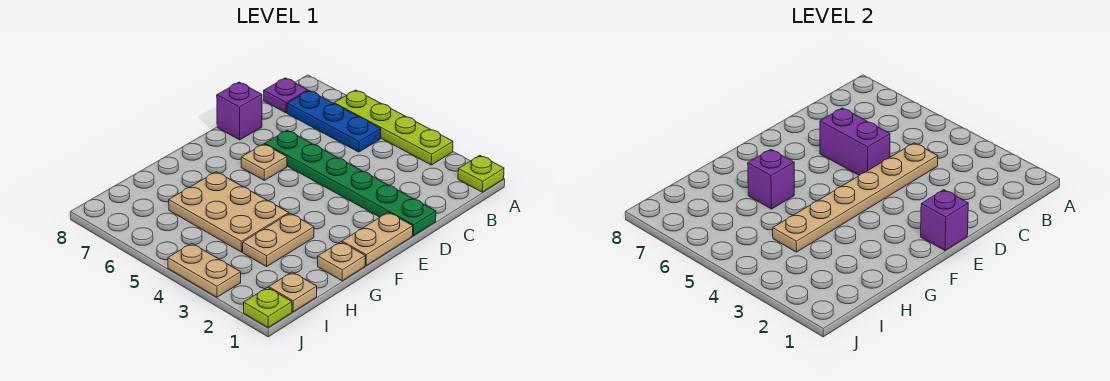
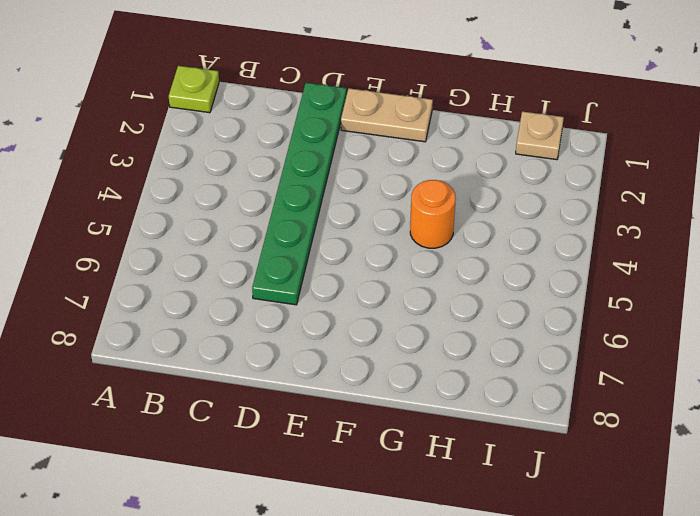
orange round brick G4 level 1 -> tan plate G4:H6 level 1
none -> lime plate A3:A6 level 1
none -> blue plate B5:B7 level 1
none -> purple plate B8 level 1

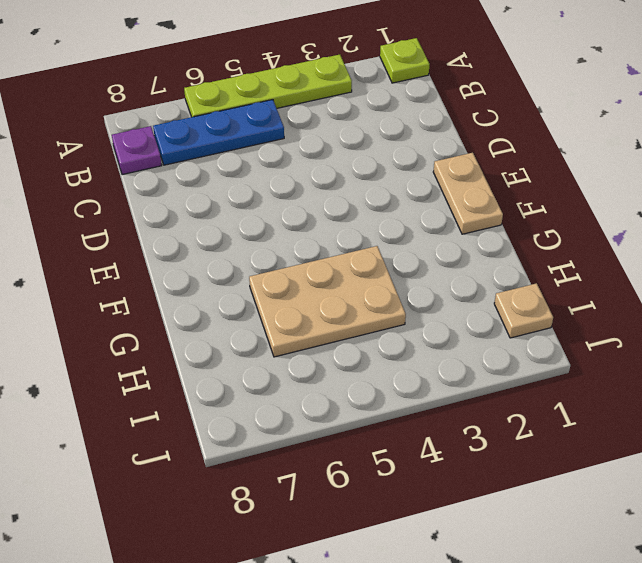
none -> green plate D1:D6 level 1
none -> purple brick D8 level 1
none -> tan plate E6 level 1

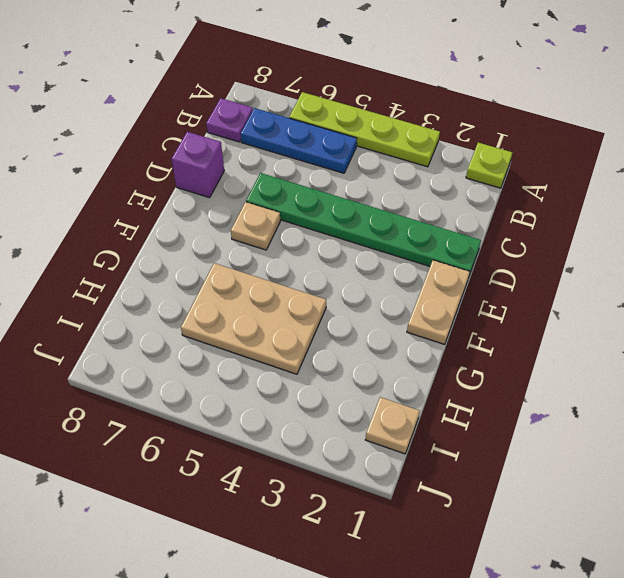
none -> tan plate G1 level 1
none -> tan plate G3:H3 level 1
none -> lime plate J1 level 1

